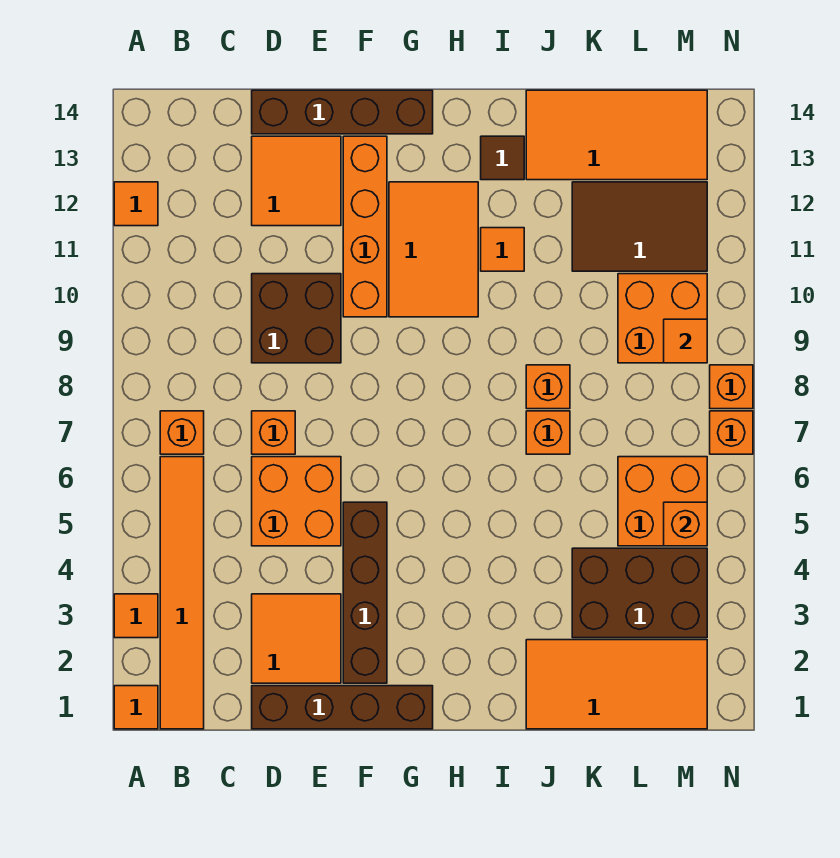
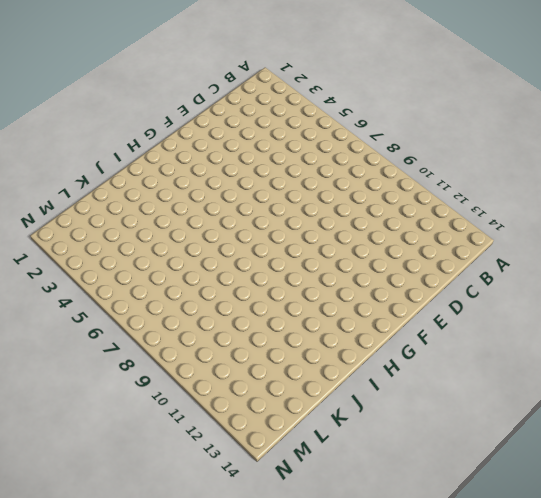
none -> orange tile A1 level 1
none -> orange tile A3 level 1
none -> orange tile A12 level 1

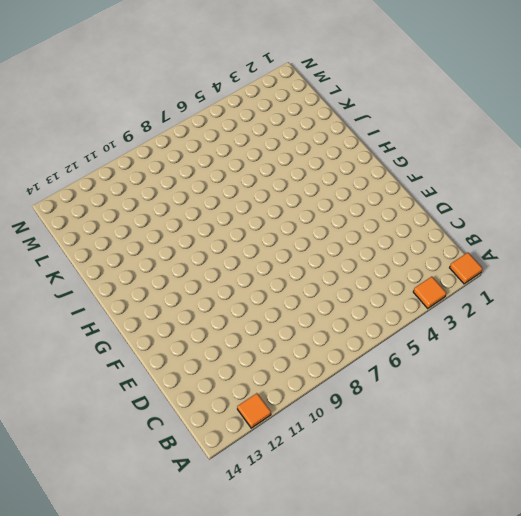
none -> orange tile B1:B6 level 1
none -> orange brick B7 level 1
none -> brown brick D1:G1 level 1

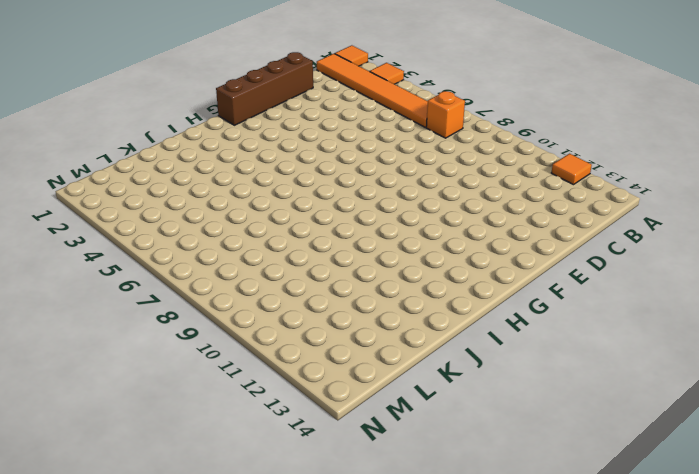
none -> orange tile D2:E3 level 1
none -> orange brick D5:E6 level 1
none -> orange brick D7 level 1

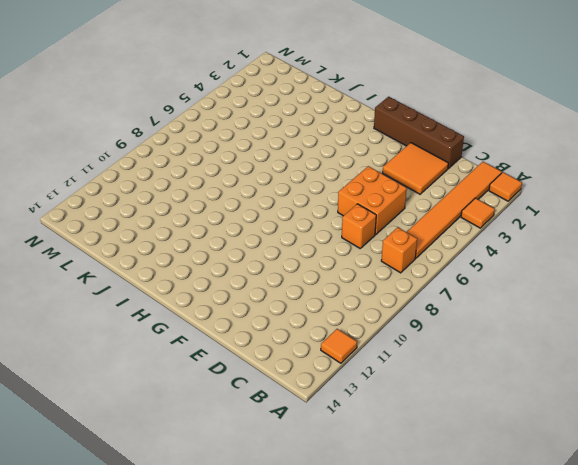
none -> brown brick D9:E10 level 1
none -> orange tile D12:E13 level 1
none -> brown brick D14:G14 level 1

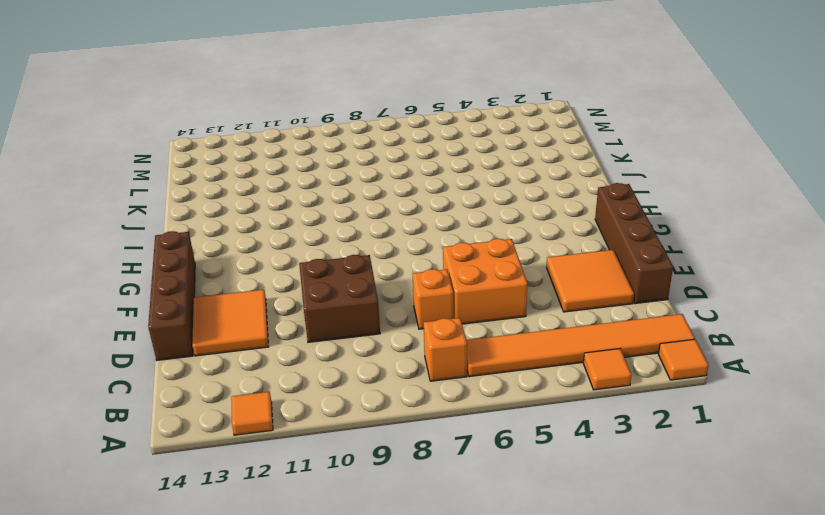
none -> brown brick F2:F5 level 1
none -> orange brick F10:F13 level 1
none -> orange tile G10:H12 level 1

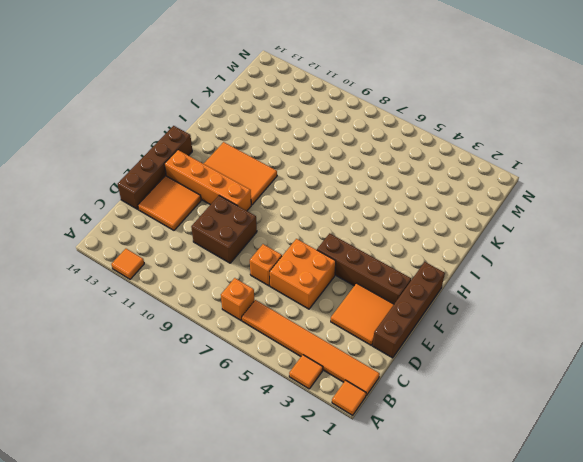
none -> orange tile I11 level 1
none -> brown tile I13 level 1
none -> orange tile J1:M2 level 1

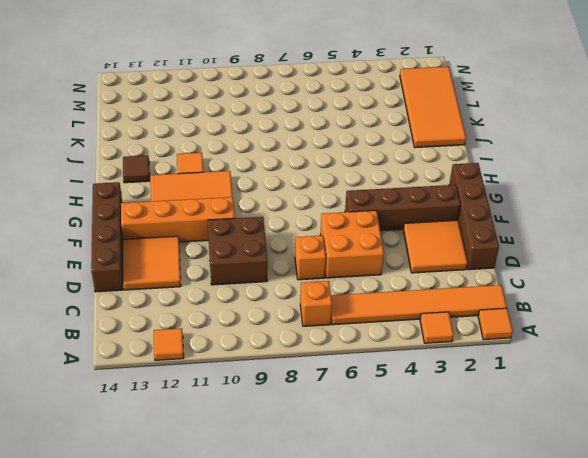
none -> orange brick J7 level 1
none -> orange brick J8 level 1
none -> orange tile J13:M14 level 1

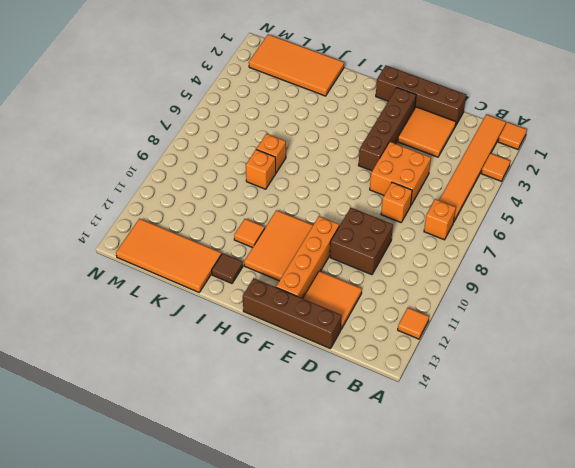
none -> brown brick K3:M4 level 1
none -> brown tile K11:M12 level 1
none -> orange brick L5:M6 level 1

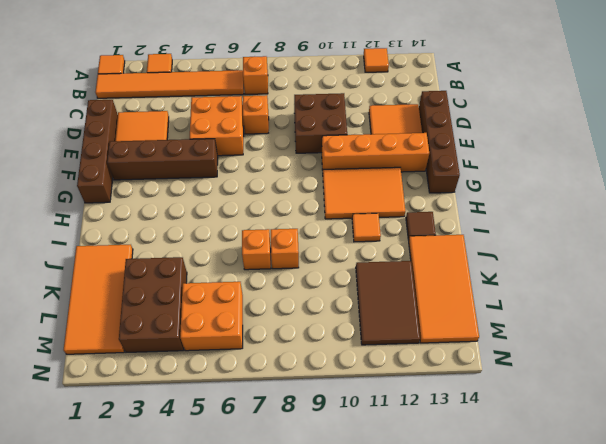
none -> orange brick L9:M10 level 1
none -> orange brick N7 level 1
none -> orange brick N8 level 1

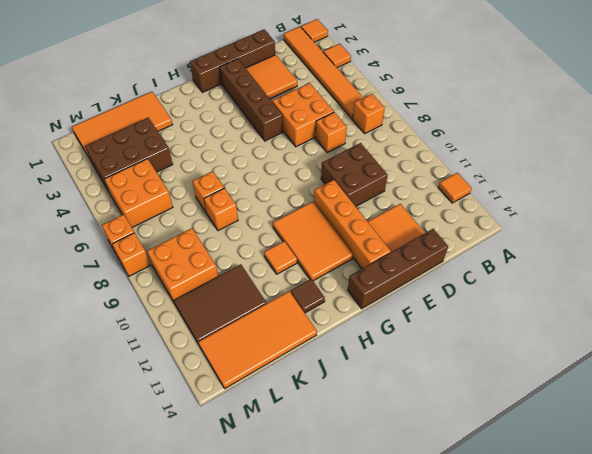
none -> orange brick M5 level 2
none -> orange tile M9 level 2

